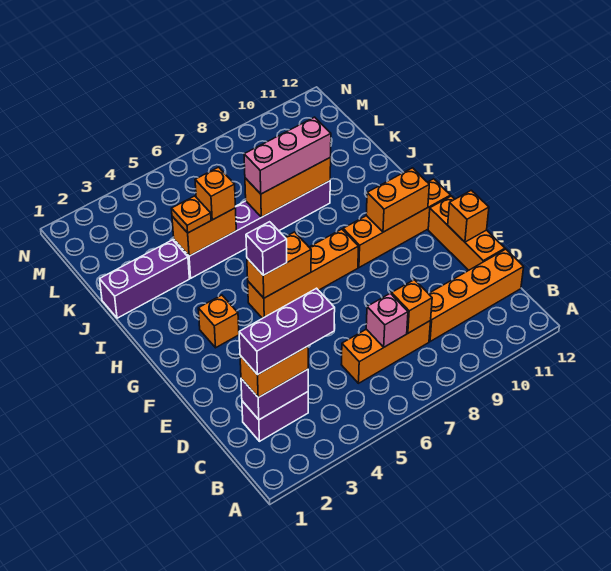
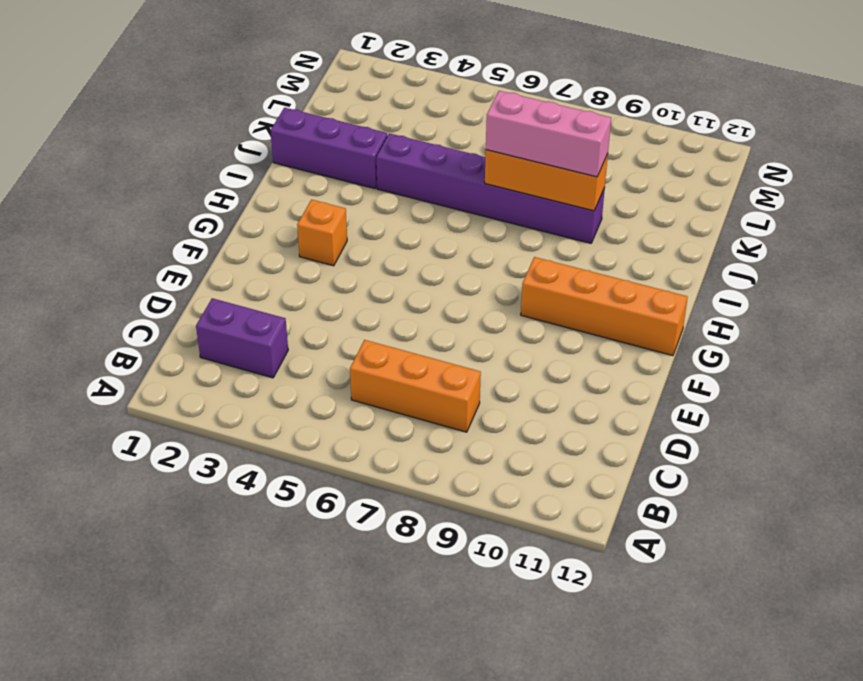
none -> orange brick C9:C12 level 1
none -> orange brick D12:F12 level 1
none -> orange brick G5:G8 level 1

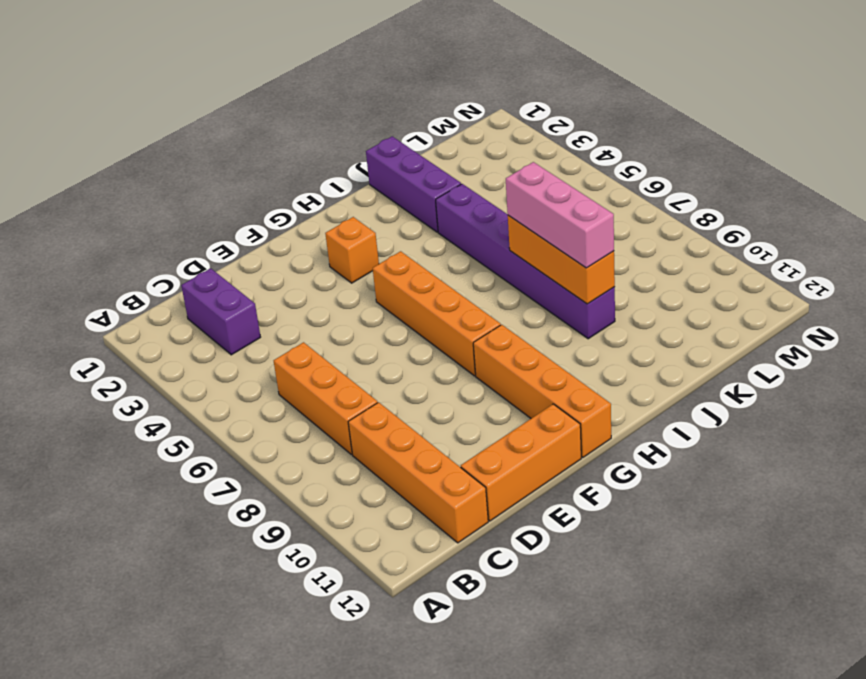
none -> purple brick C2:C3 level 2
none -> pink brick C7 level 2
none -> orange brick C8 level 2

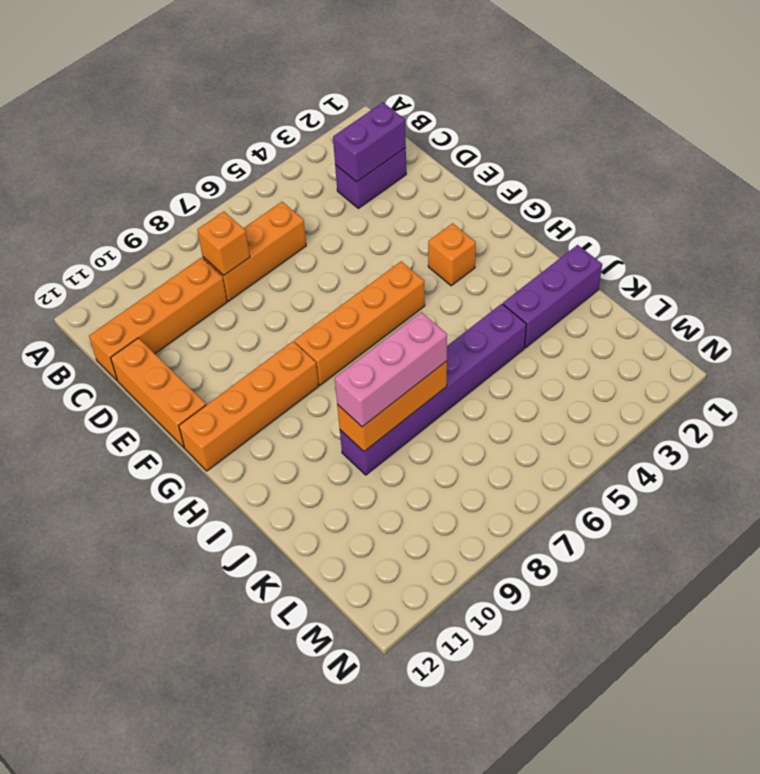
none -> pink brick C7 level 2
none -> orange brick E12 level 2
none -> orange brick G5:G6 level 2

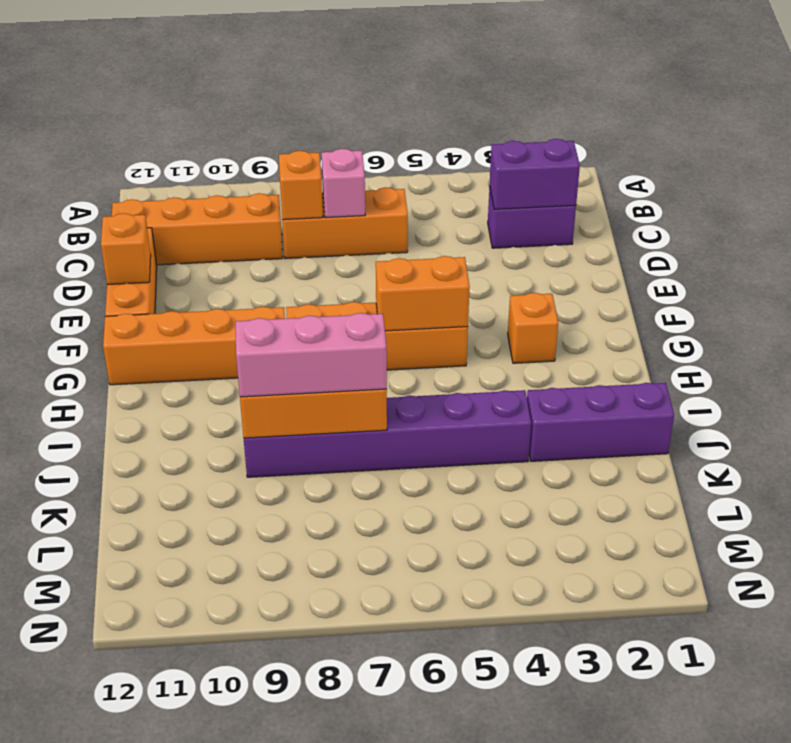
none -> orange brick G10:G11 level 2
none -> orange brick J4:J5 level 2
none -> orange brick C2:C3 level 3

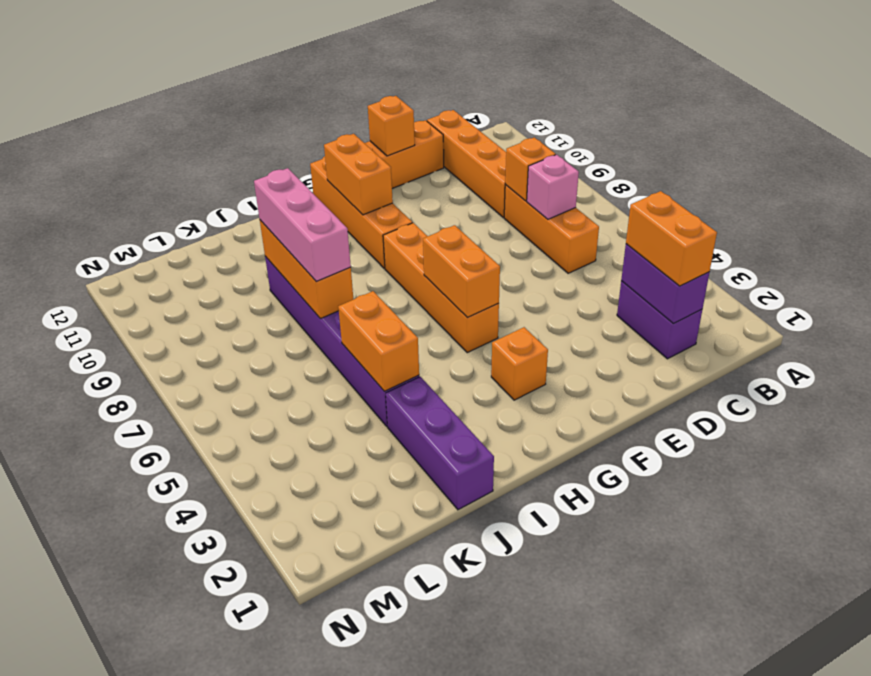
none -> purple brick G5 level 3
none -> orange plate J4 level 3
none -> orange brick J5 level 3

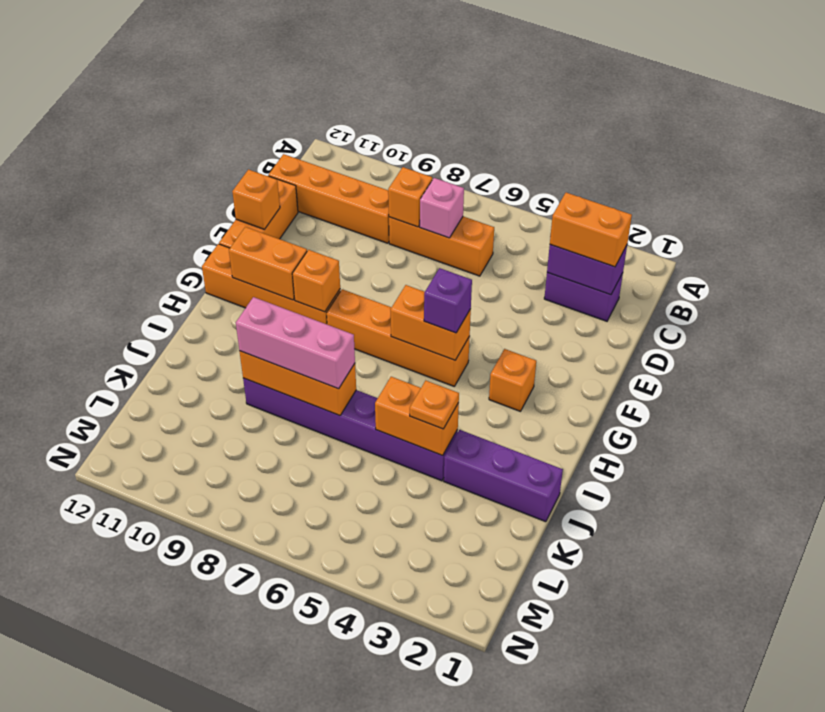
orange brick G9 level 2 -> orange brick J5 level 3
none -> purple brick C2:C4 level 4

